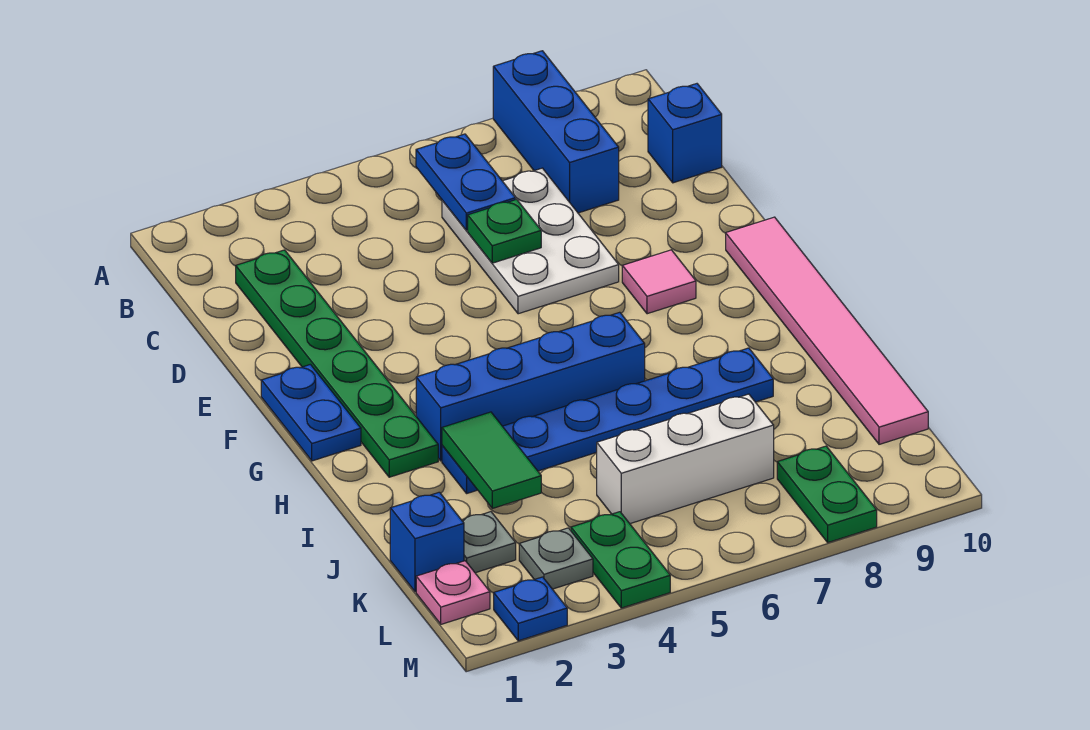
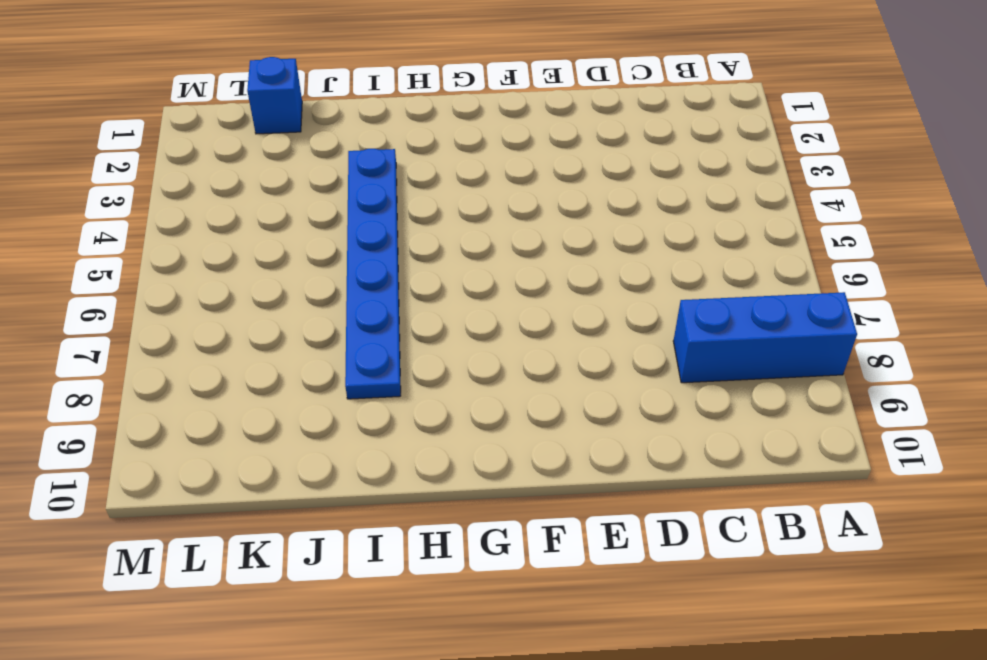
none -> green plate C2:H2 level 1
none -> white plate C6:E7 level 1
none -> blue brick C10 level 1

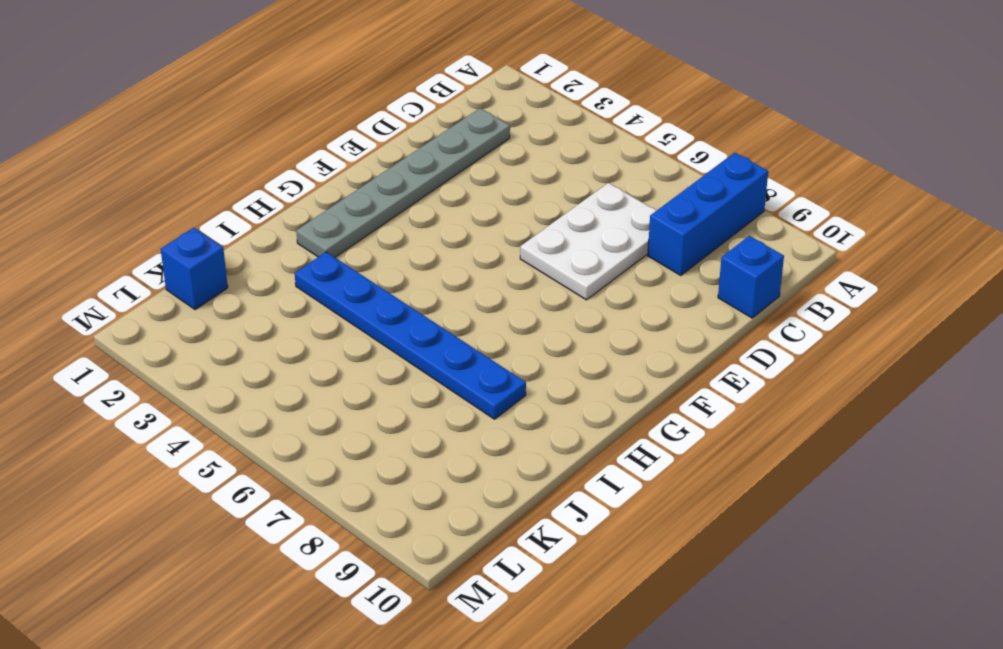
grey plate C2:H2 level 1 -> green plate C2:H2 level 1
none -> blue plate F1:G1 level 1
none -> pink tile F8 level 1
none -> pink tile F10:K10 level 1

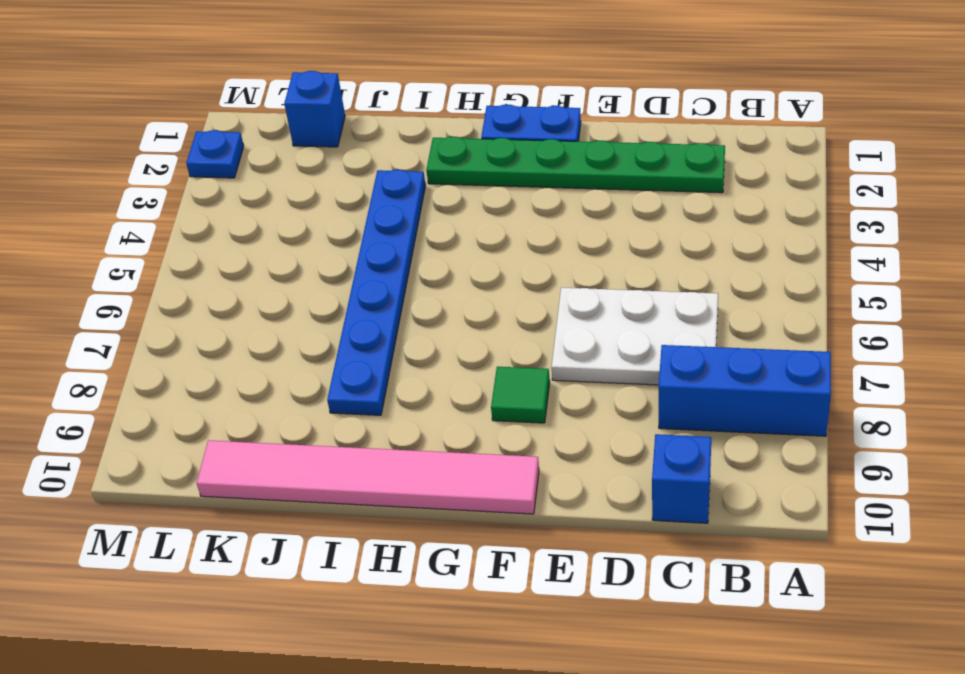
green tile F8 level 1 -> pink tile F8 level 1
none -> blue brick H3:H6 level 1
none -> grey plate K2 level 1
none -> white brick K5:K7 level 1

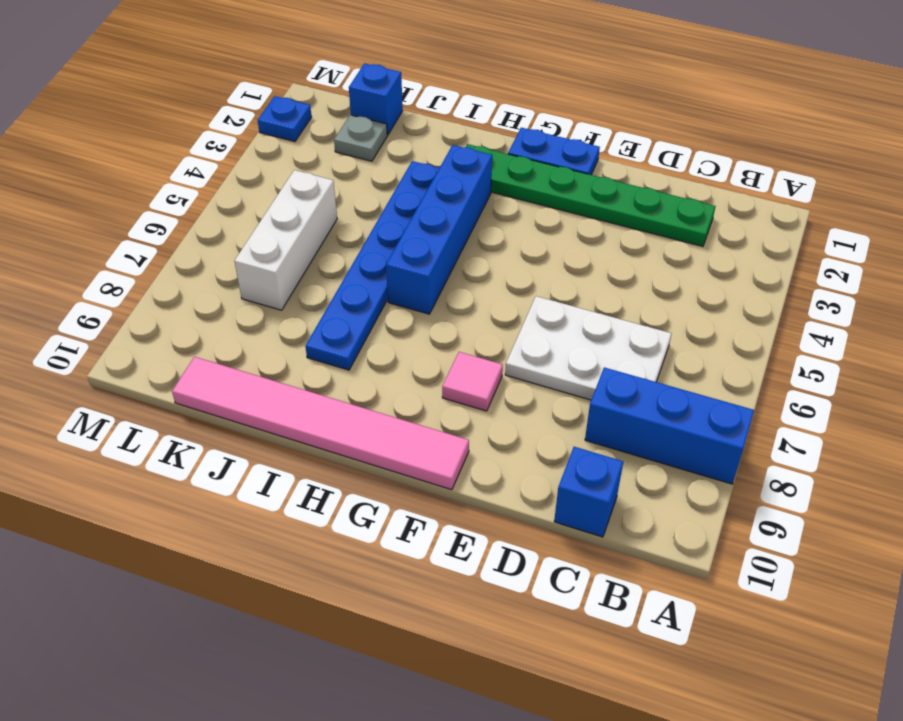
none -> pink plate L1 level 1
none -> grey plate L3 level 1
none -> green plate L4:M4 level 1

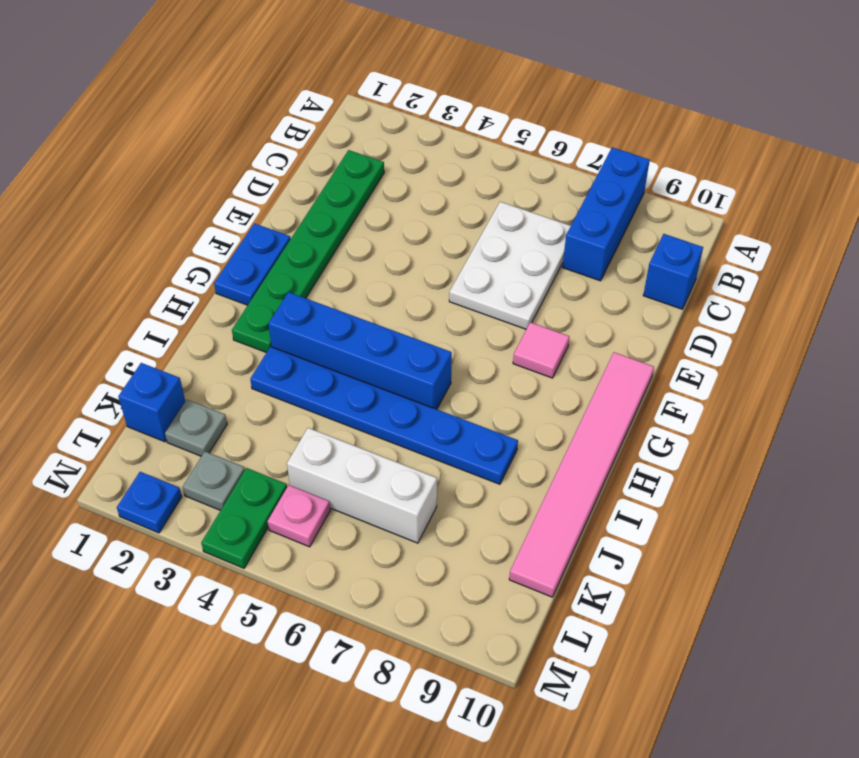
pink plate L5 level 1 -> pink plate L1 level 1
none -> green plate L8:M8 level 1
none -> blue plate B6:C6 level 2
none -> green plate D6 level 2

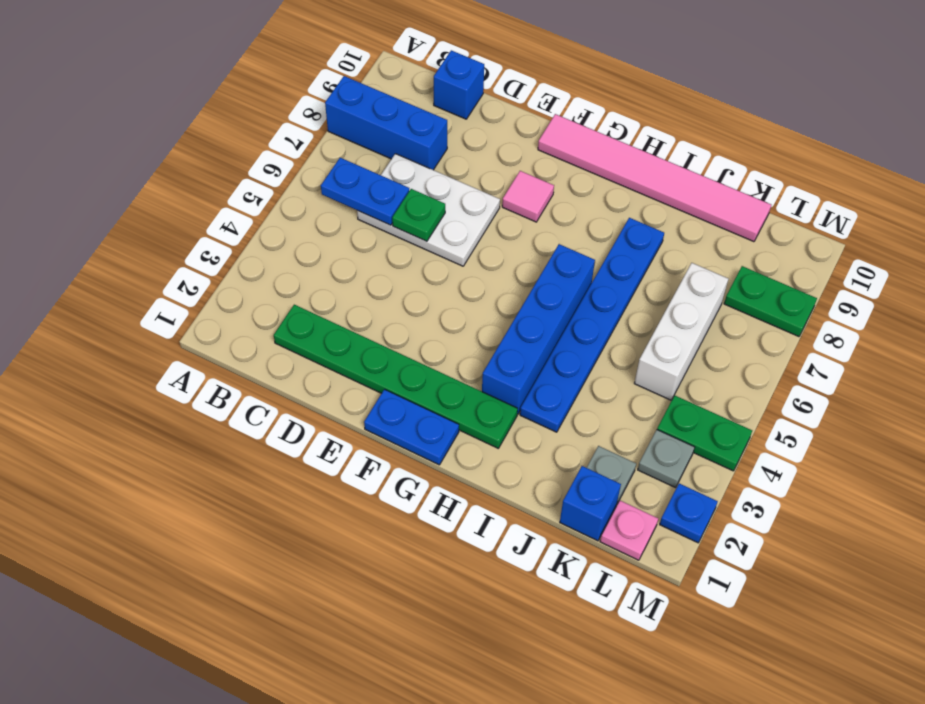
none -> green tile I3:J3 level 2

